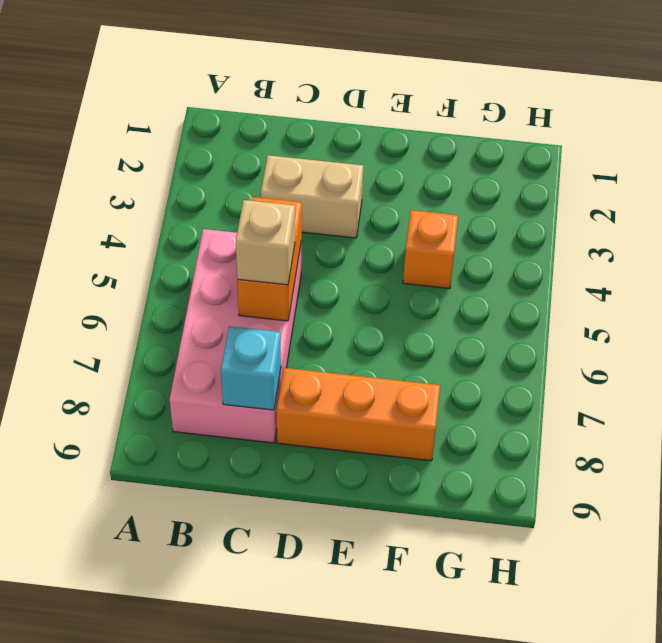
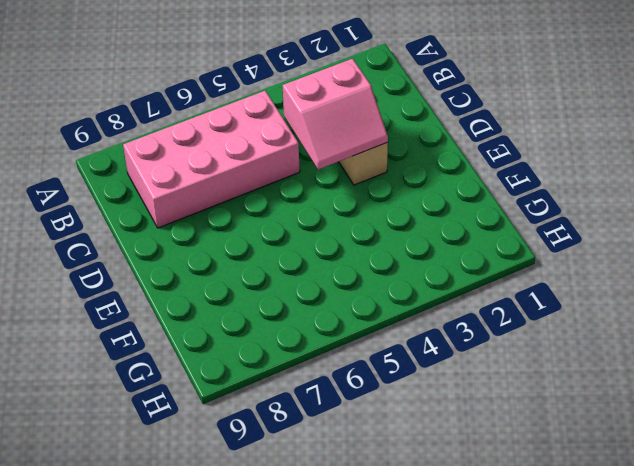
pink slope C3:D4 level 2 top C -> none
none -> orange brick D8:F8 level 1
none -> orange brick F4 level 1

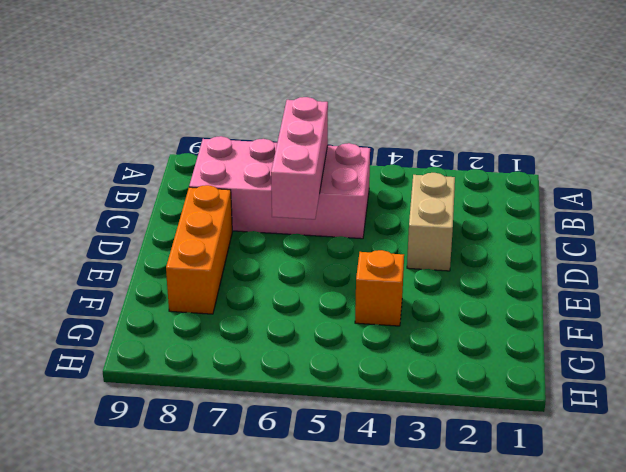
pink brick B6:D6 level 2 -> orange brick C5:C6 level 2
none -> cyan brick C8 level 2
none -> tan brick C6 level 3

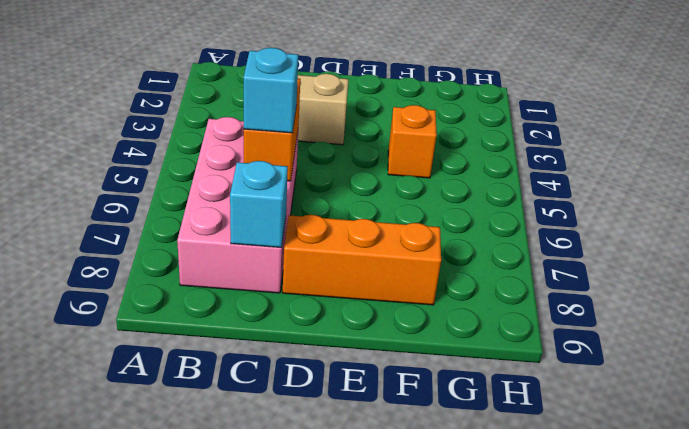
cyan brick C6 level 3 -> tan brick C6 level 3

